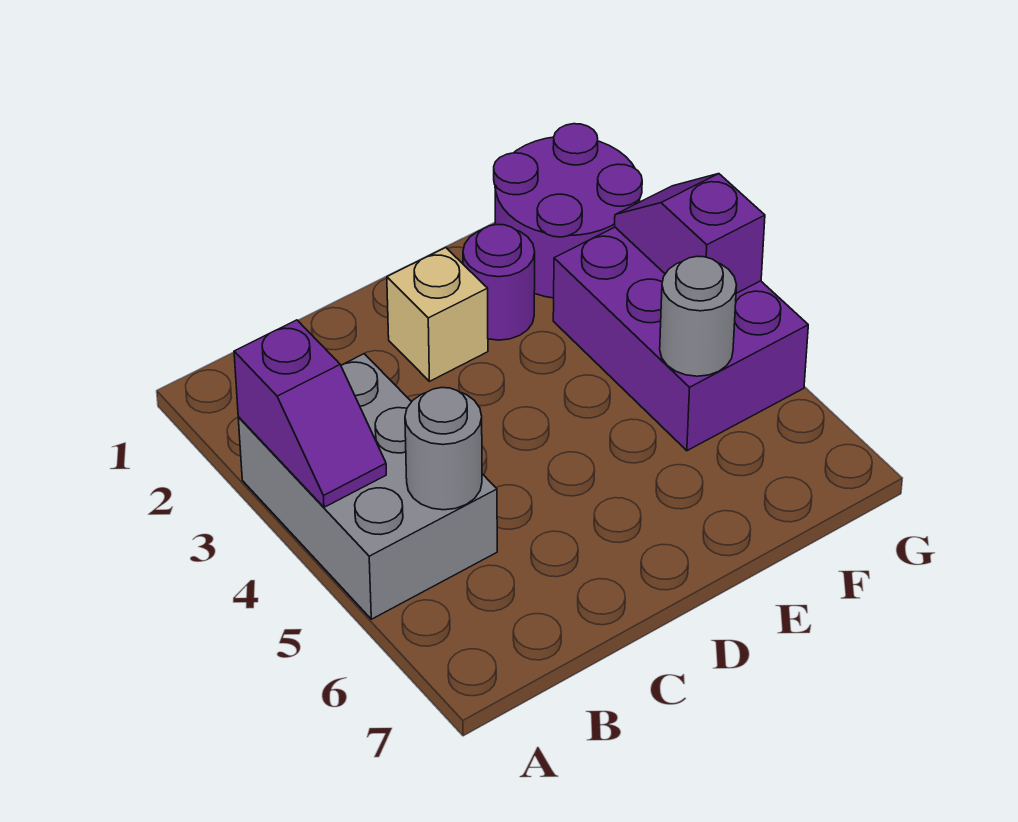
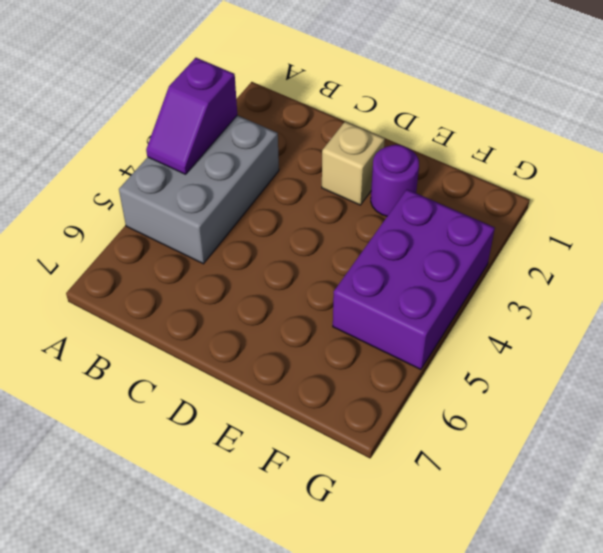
none -> purple round brick F1:G2 level 1
none -> grey round brick B5 level 2

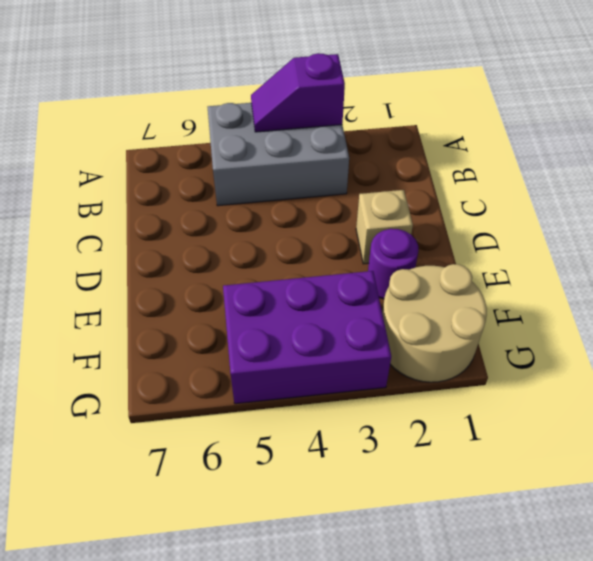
tan round brick F1:G2 level 1 -> purple round brick F1:G2 level 1
none -> grey round brick B5 level 2
none -> grey round brick F5 level 2

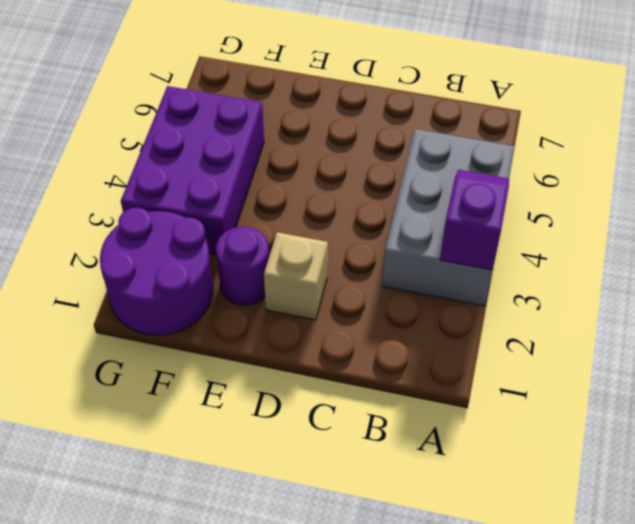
none -> grey round brick B5 level 2
none -> grey round brick F5 level 2

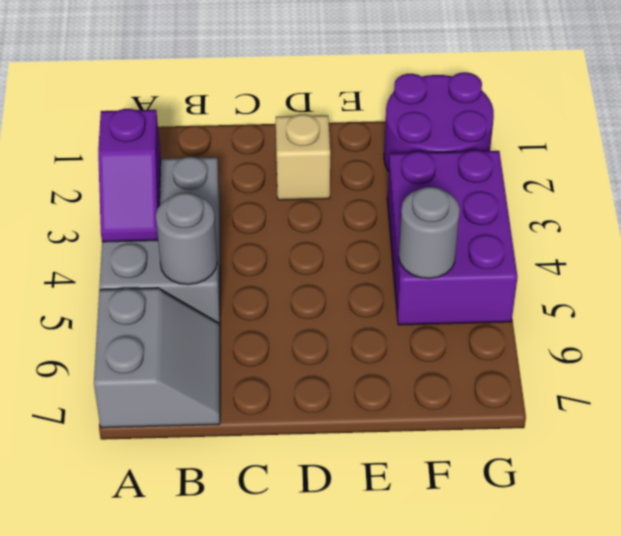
grey slope A6:B7 level 1 top A -> none
none -> purple round brick E2 level 1
none -> purple slope G3:G4 level 2 top 4

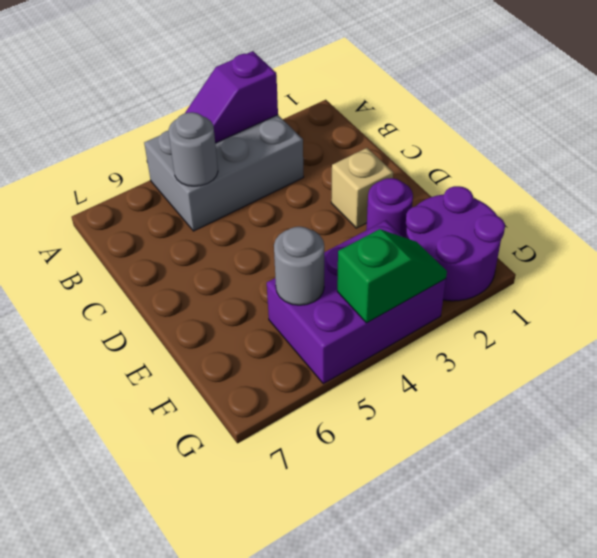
green slope G3:G4 level 2 top 4 -> purple slope G3:G4 level 2 top 4

